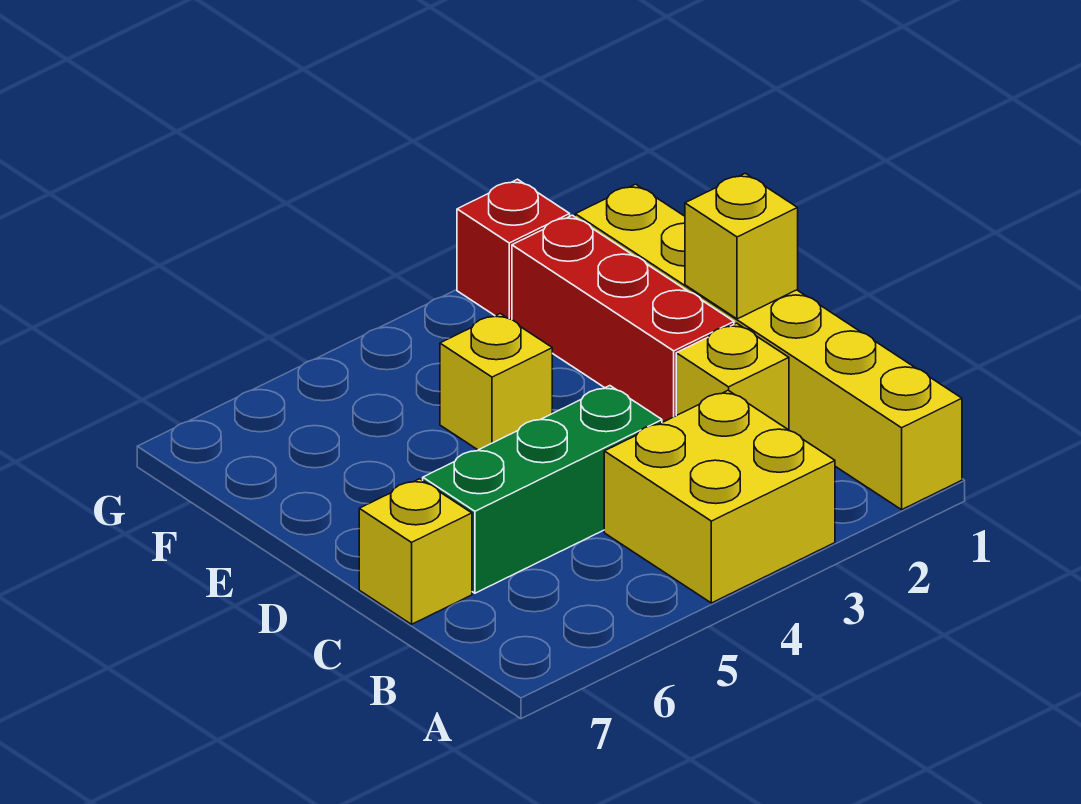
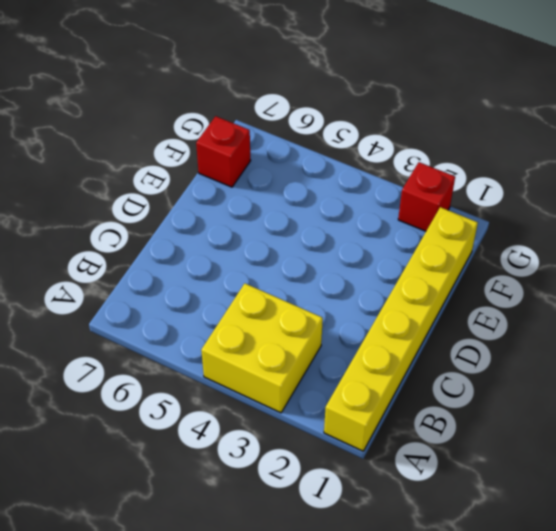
red brick F7 level 1 -> none
none -> yellow brick C2 level 1
none -> green brick C4:C6 level 1

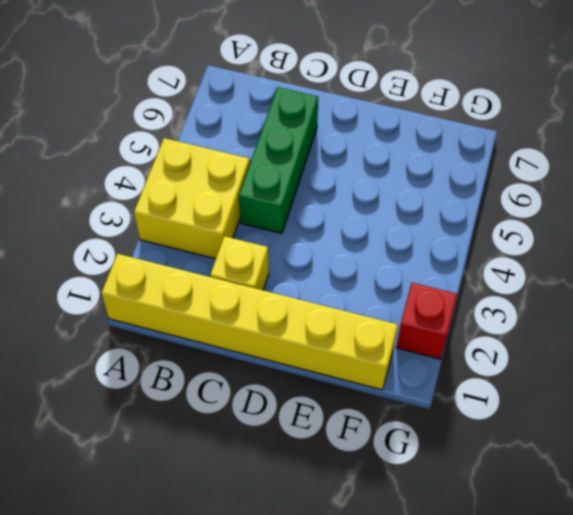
none -> yellow brick C7 level 1
none -> red brick D2:F2 level 1

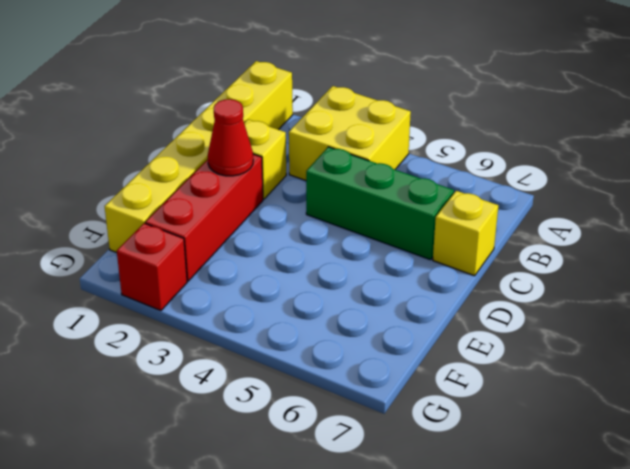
red cone D2 level 2 -> none
none -> yellow brick E4 level 1
none -> yellow brick D1 level 2

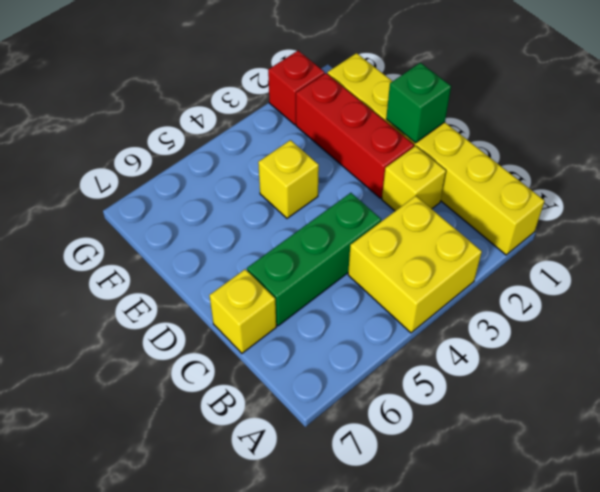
green brick D1 level 2 -> yellow brick D1 level 2

